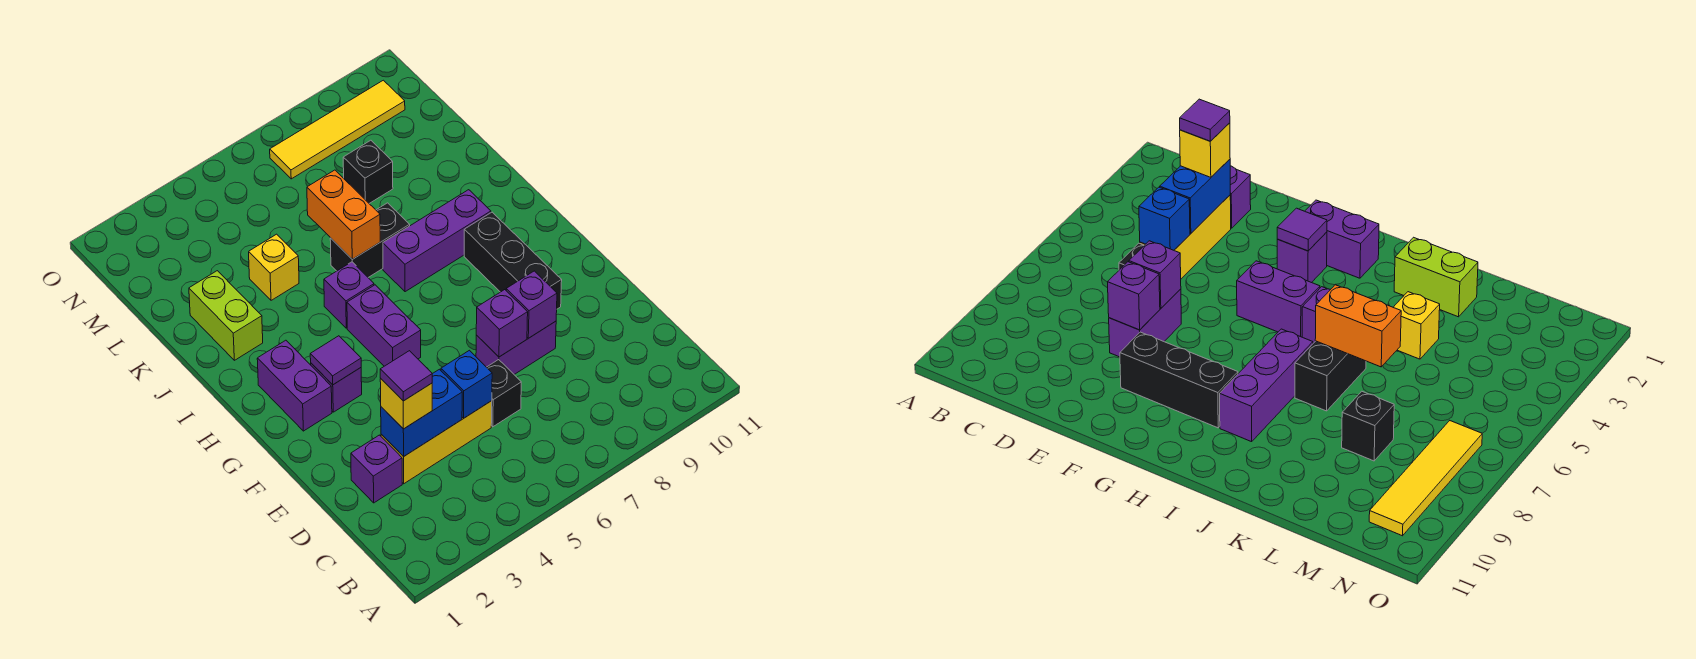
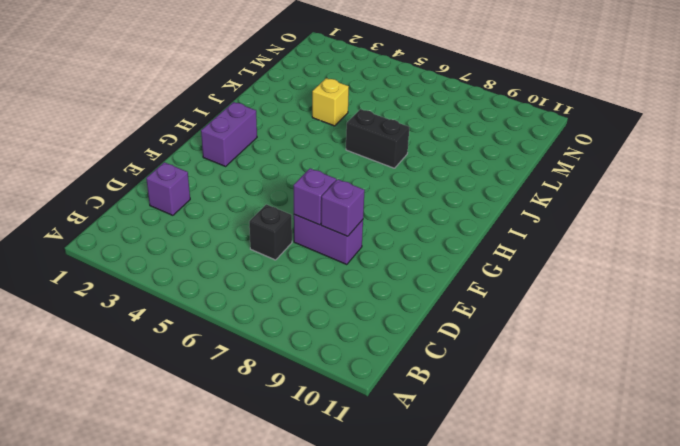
none -> yellow brick D3:D5 level 1
none -> black brick F9:H9 level 1
none -> purple brick G3 level 1

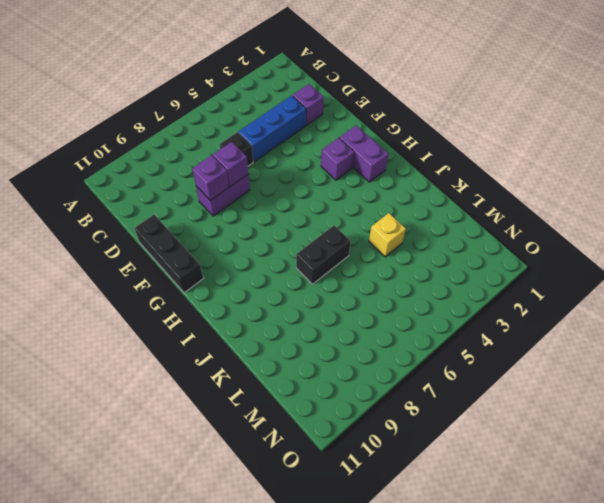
blue brick D3:D5 level 1 -> yellow brick D3:D5 level 1
black brick E11:G11 level 1 -> black brick F9:H9 level 1
none -> purple brick G5:H5 level 1
none -> purple brick I5 level 1
none -> purple brick I7:I9 level 1

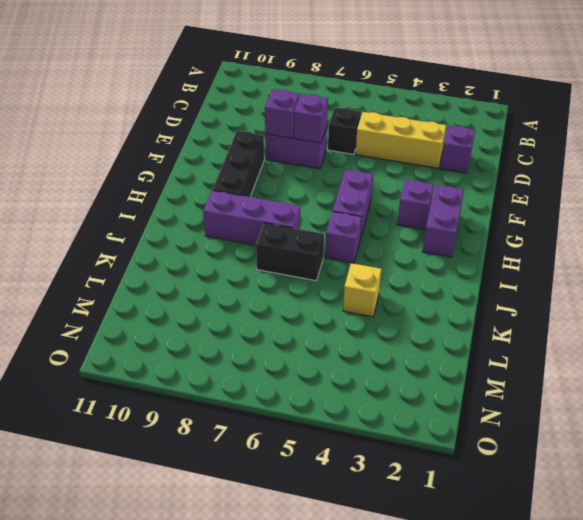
none -> lime brick J2:K2 level 1
none -> black brick L8 level 1
none -> yellow tile N7:N10 level 1

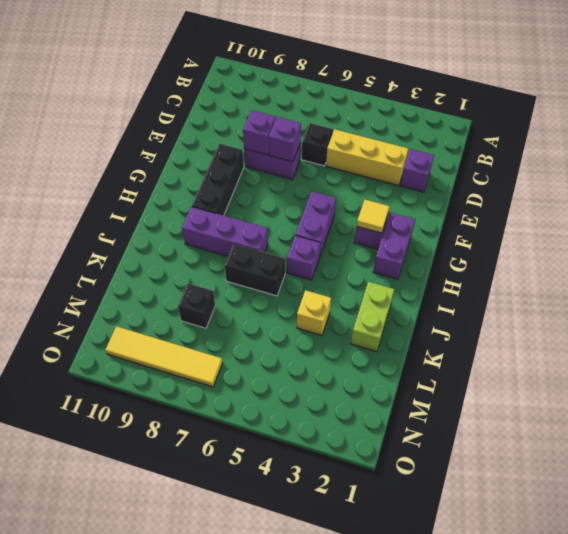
yellow tile G3 level 2 -> purple tile G3 level 2
none -> blue brick D3:D4 level 2
none -> blue brick D5 level 2
none -> orange brick J6:K6 level 2

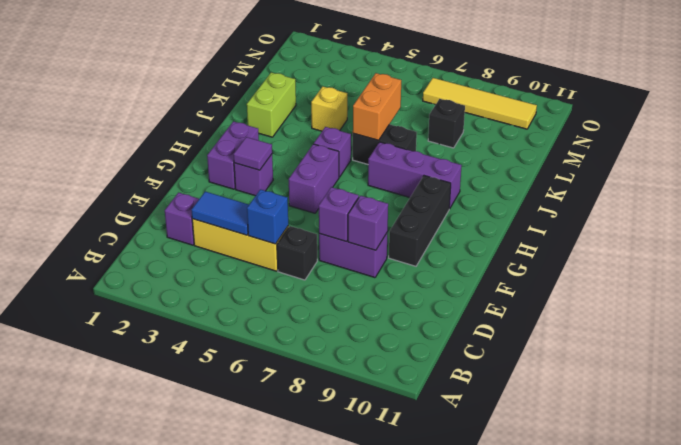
blue tile D3:D4 level 2 -> blue brick D3:D4 level 2
none -> yellow brick D3 level 3
none -> purple tile D3 level 4

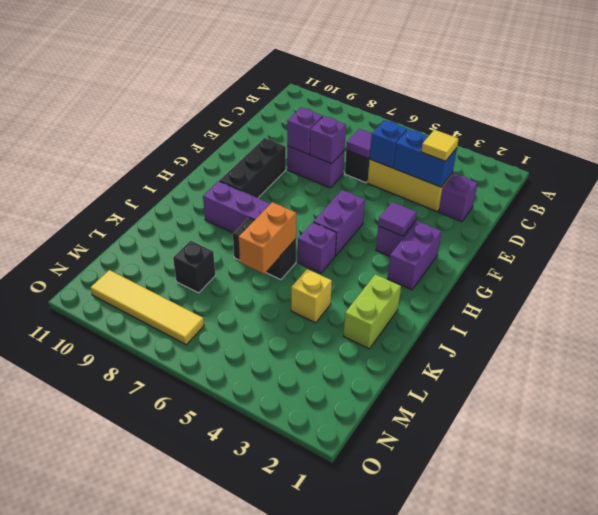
yellow tile D3 level 3 -> yellow brick D3 level 3
purple tile D6 level 2 -> purple tile D3 level 4

